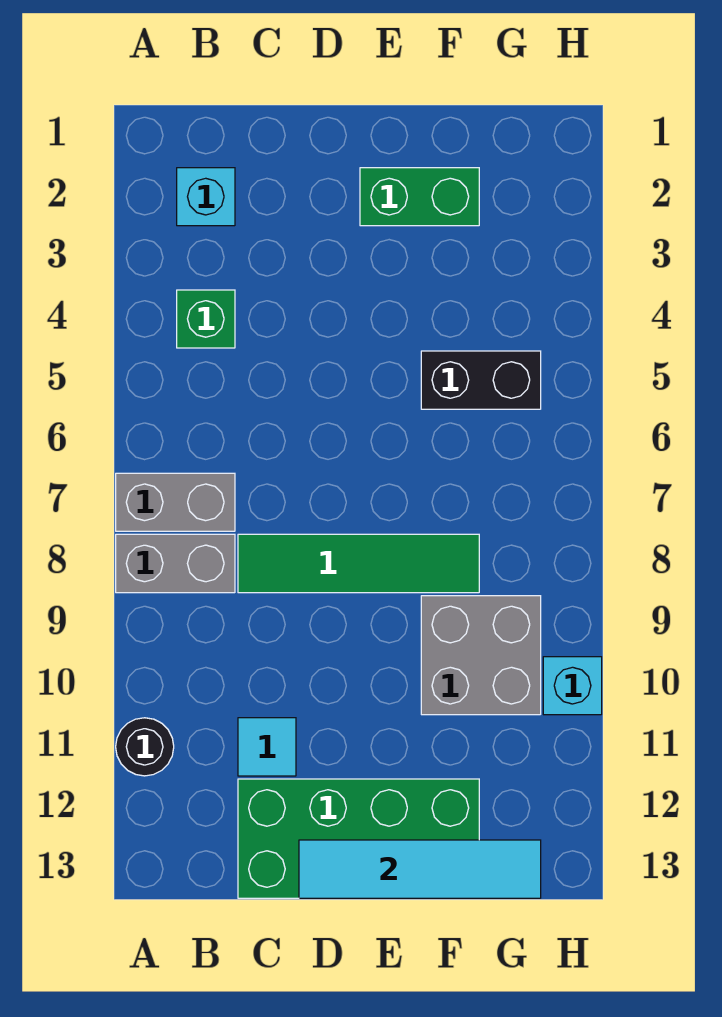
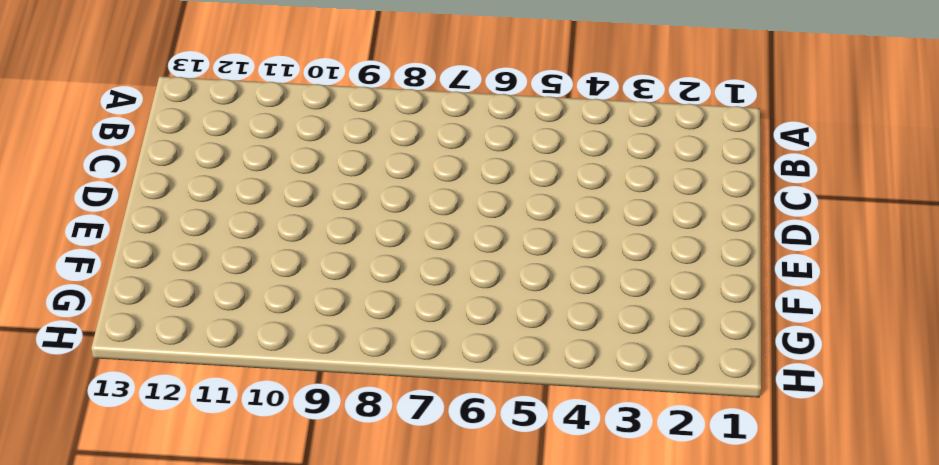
none -> grey brick A7:B7 level 1
none -> grey brick A8:B8 level 1
none -> black round brick A11 level 1

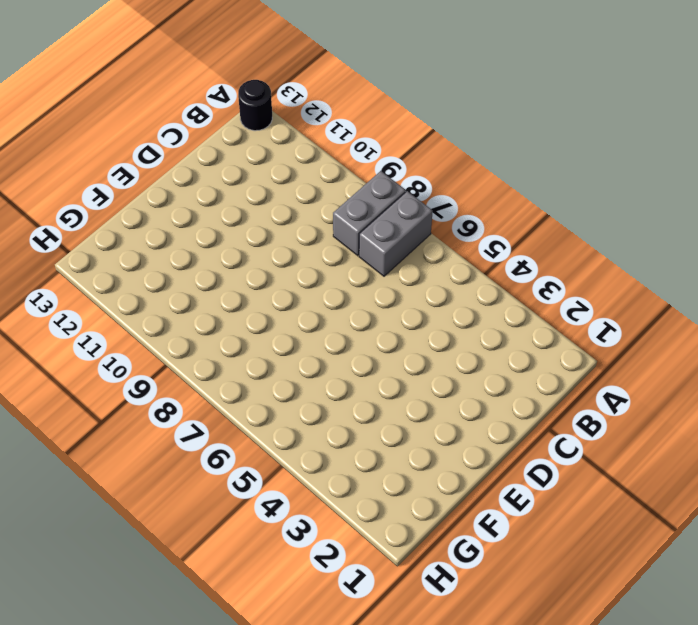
black round brick A13 level 1 -> black round brick A11 level 1
none -> cyan brick B2 level 1
none -> green brick B4 level 1
none -> green tile C8:F8 level 1

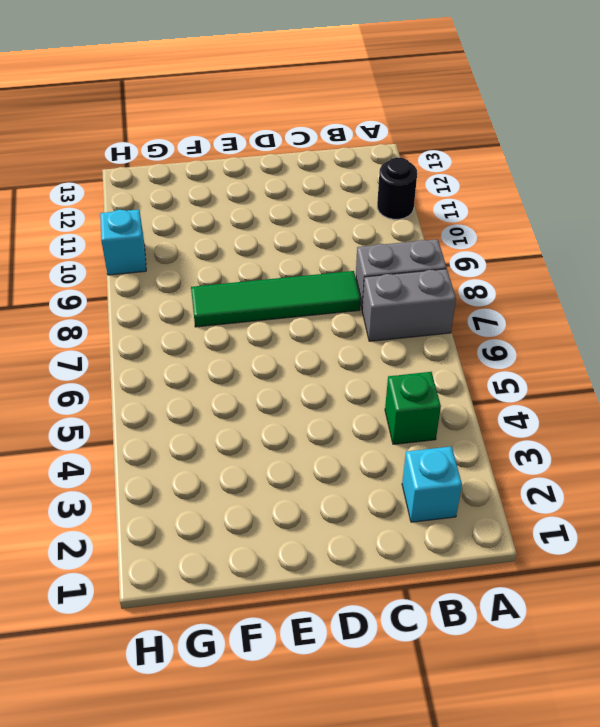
none -> cyan tile C11 level 1
none -> green brick C12:F13 level 1
none -> green brick E2:F2 level 1

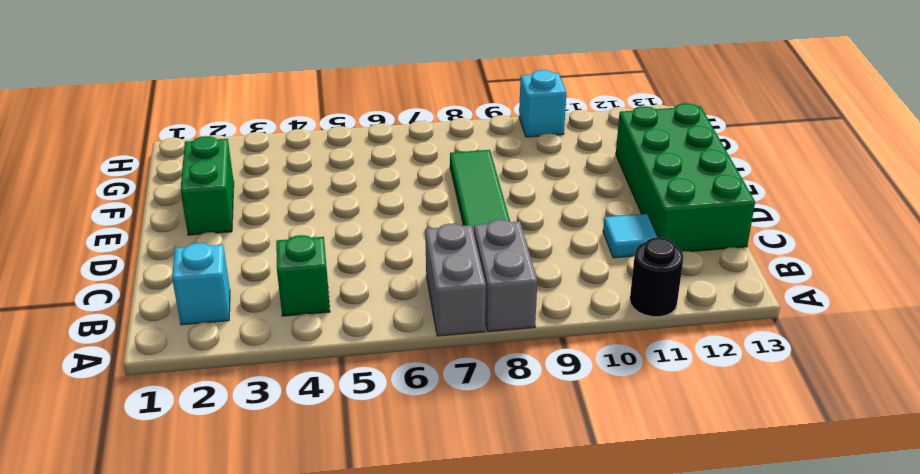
none -> black brick F5:G5 level 1
none -> grey brick F9:G10 level 1
none -> cyan tile D13:G13 level 2

